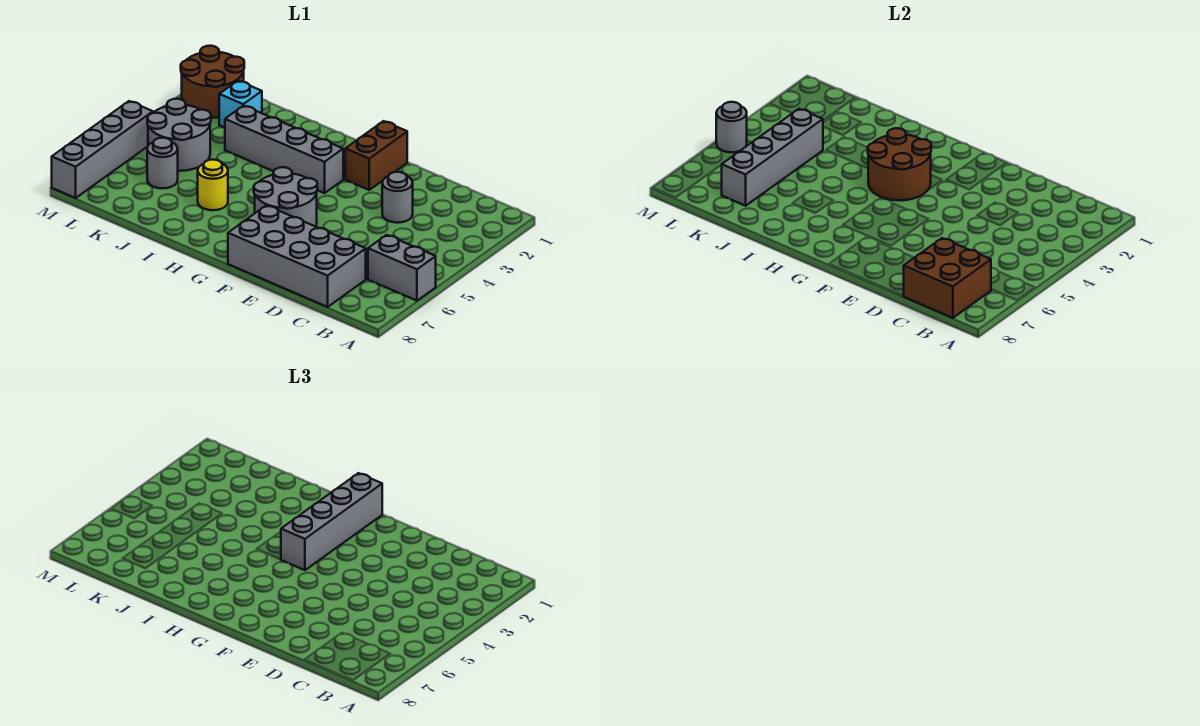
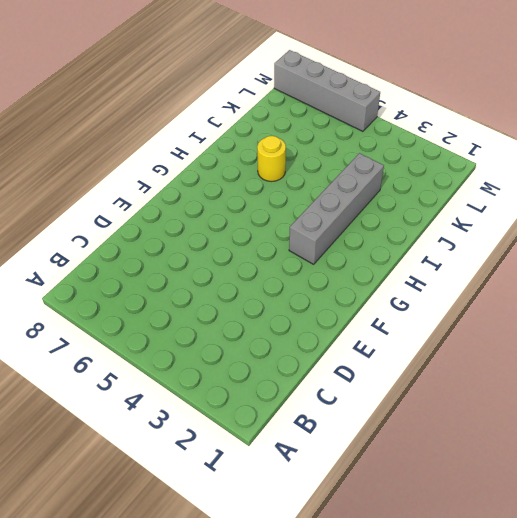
none -> grey brick A6:B6 level 1
none -> grey brick C7:F8 level 1
none -> grey round brick D3 level 1

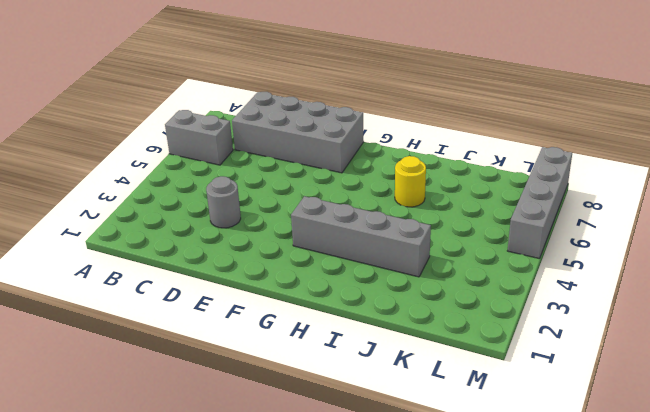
none -> brown brick F1:F2 level 1
none -> grey round brick F5:G6 level 1
none -> cyan brick K2 level 1

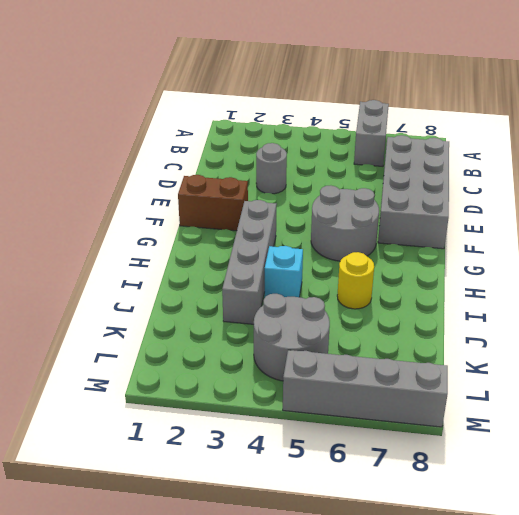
cyan brick I4 level 1 -> cyan brick K2 level 1
none -> grey round brick K6 level 1
none -> brown round brick L1:M2 level 1
none -> brown brick B7:C8 level 2

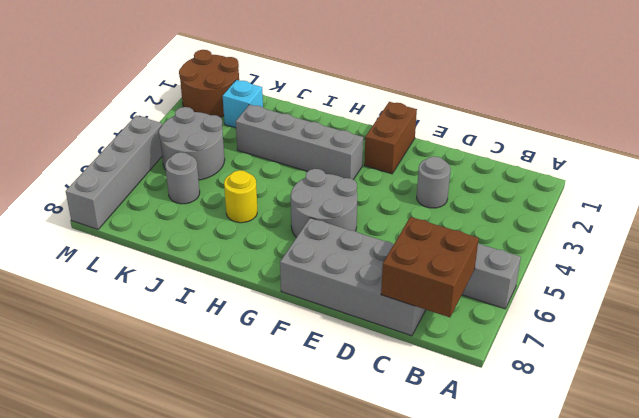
none -> brown round brick G3:H4 level 2
none -> grey brick K4:K7 level 2
none -> grey round brick M5 level 2

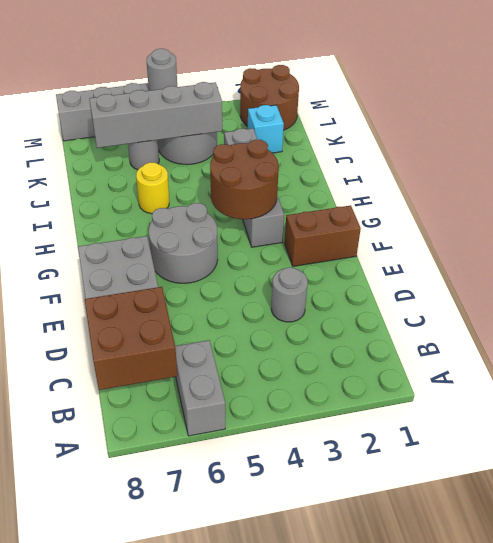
none -> grey brick G1:G4 level 3

